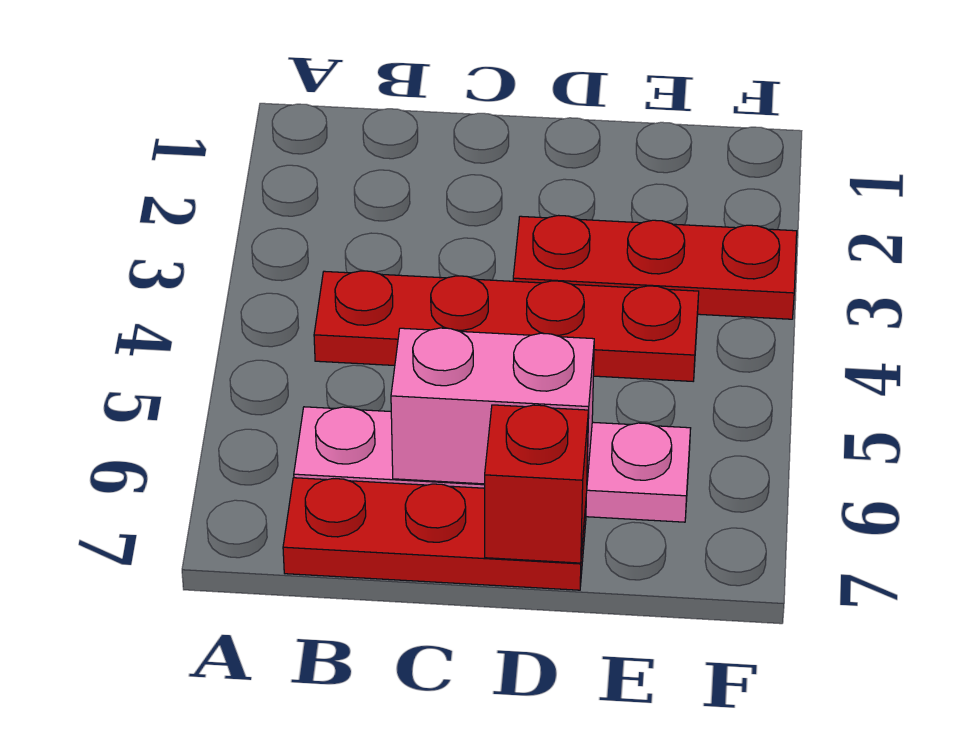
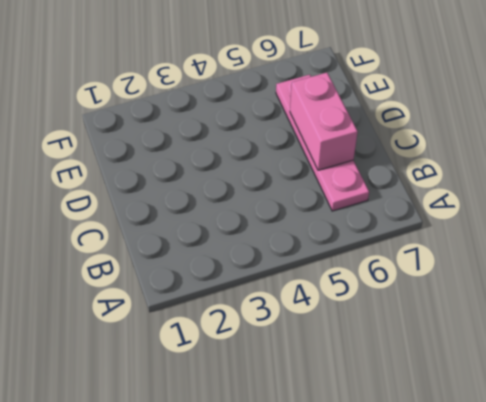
none -> red plate B4:E4 level 1
none -> red plate B7:D7 level 1

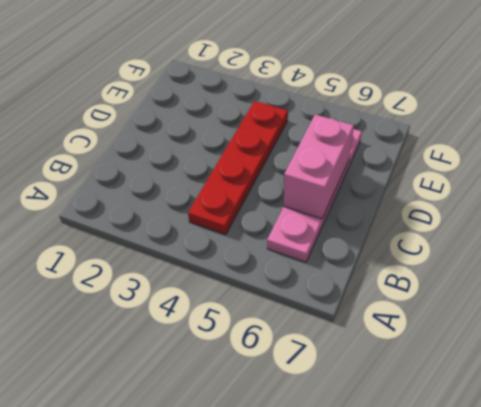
none -> red plate B7:D7 level 1
none -> red plate D3:F3 level 1

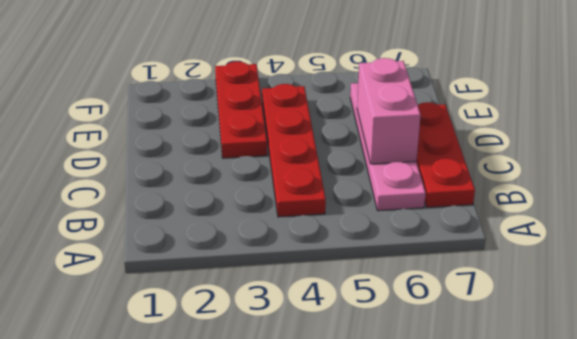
none -> red brick D7 level 2

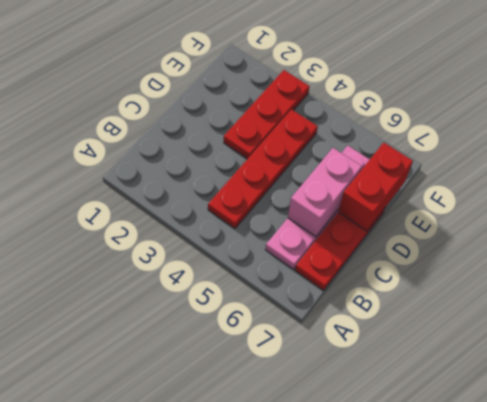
red brick D7:E7 level 2 -> red brick D7 level 2

